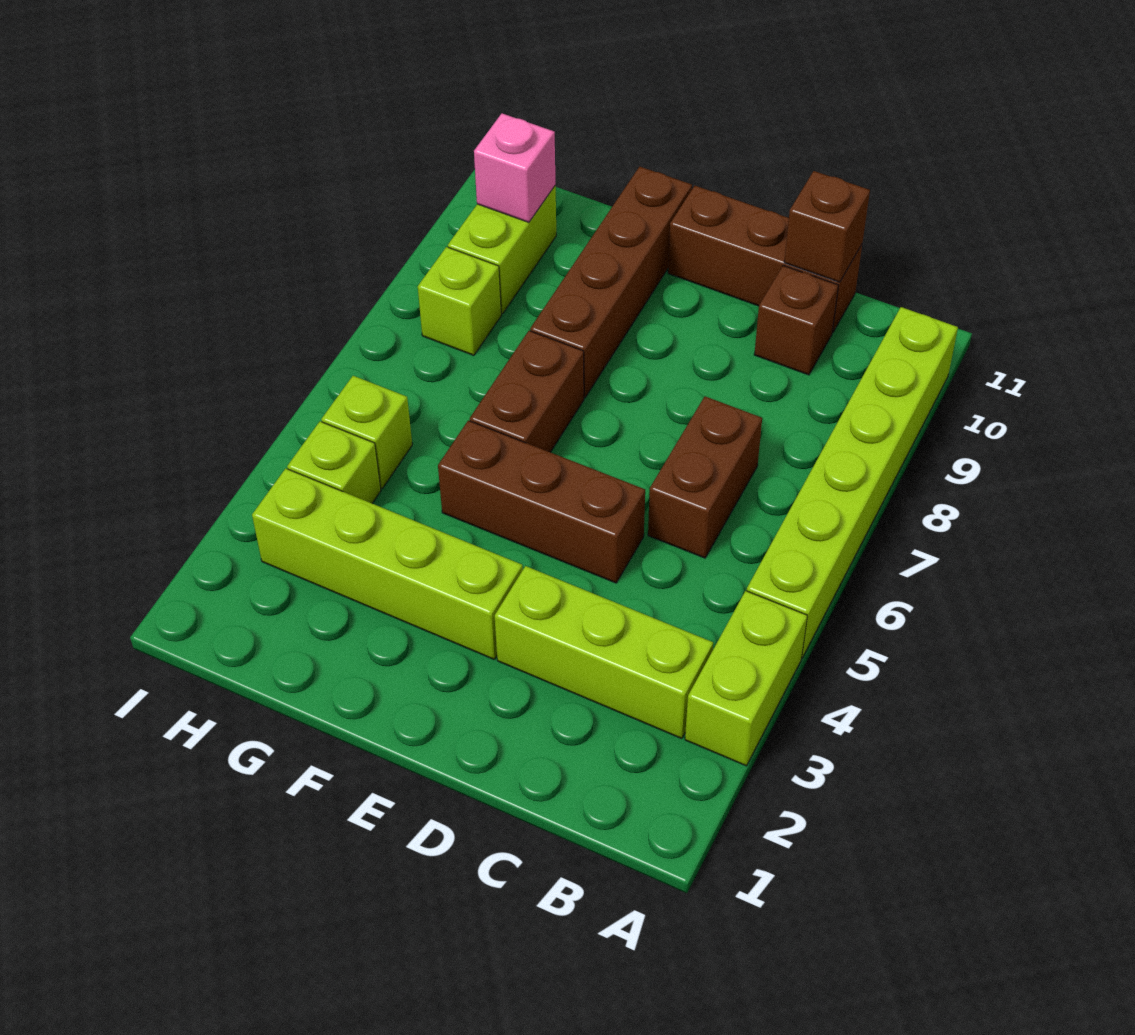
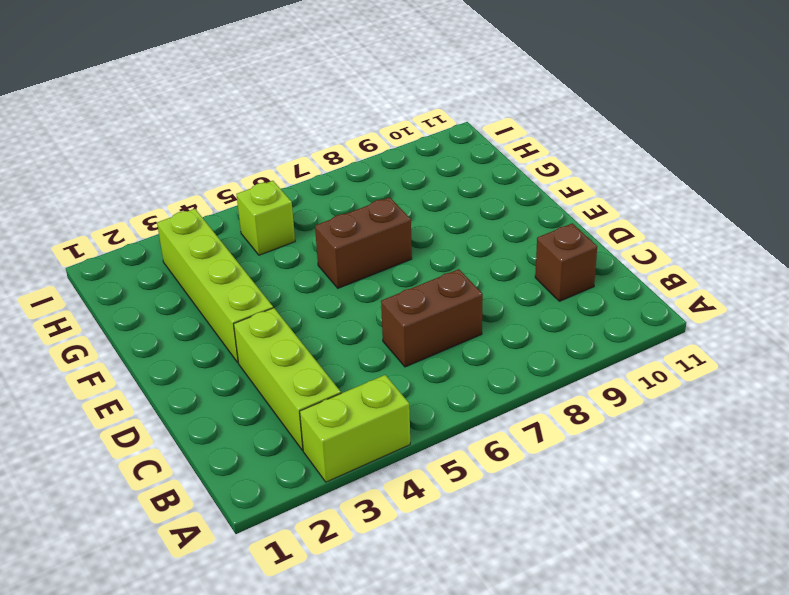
none -> lime brick A5:A10 level 1
none -> brown brick C11:E11 level 1
none -> brown brick D5:F5 level 1

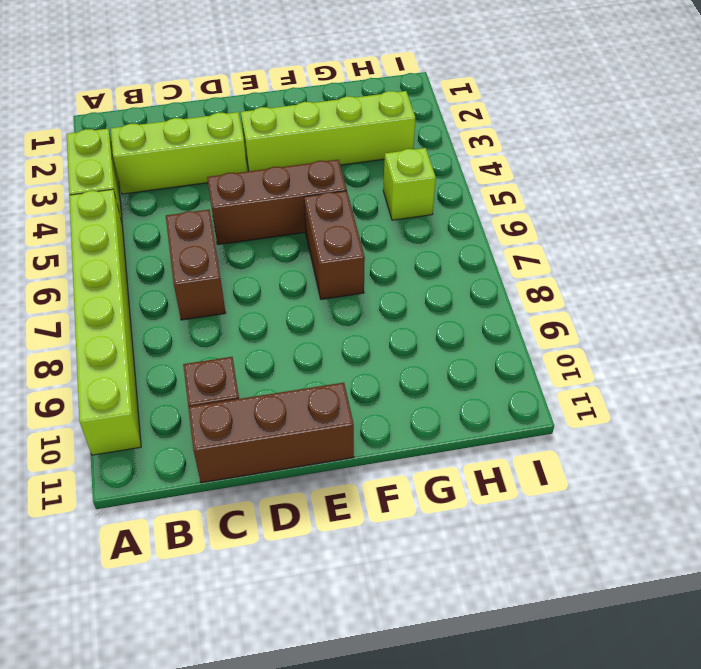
none -> brown brick F8:F11 level 1
none -> lime brick H4 level 1
none -> lime brick H8 level 1

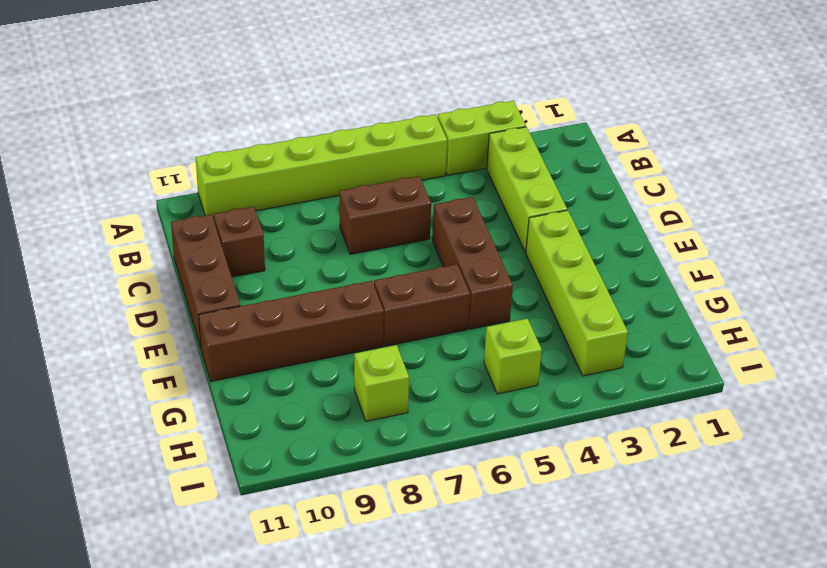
none -> lime brick H4 level 1
none -> lime brick H9:H10 level 1
none -> brown brick C11 level 2

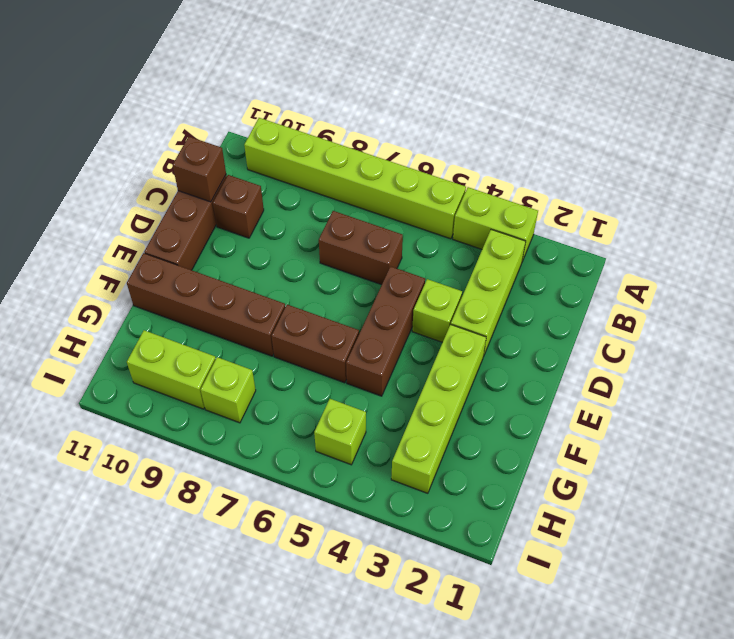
lime brick D4 level 1 -> lime brick H4 level 1
none -> pink brick H10 level 2

